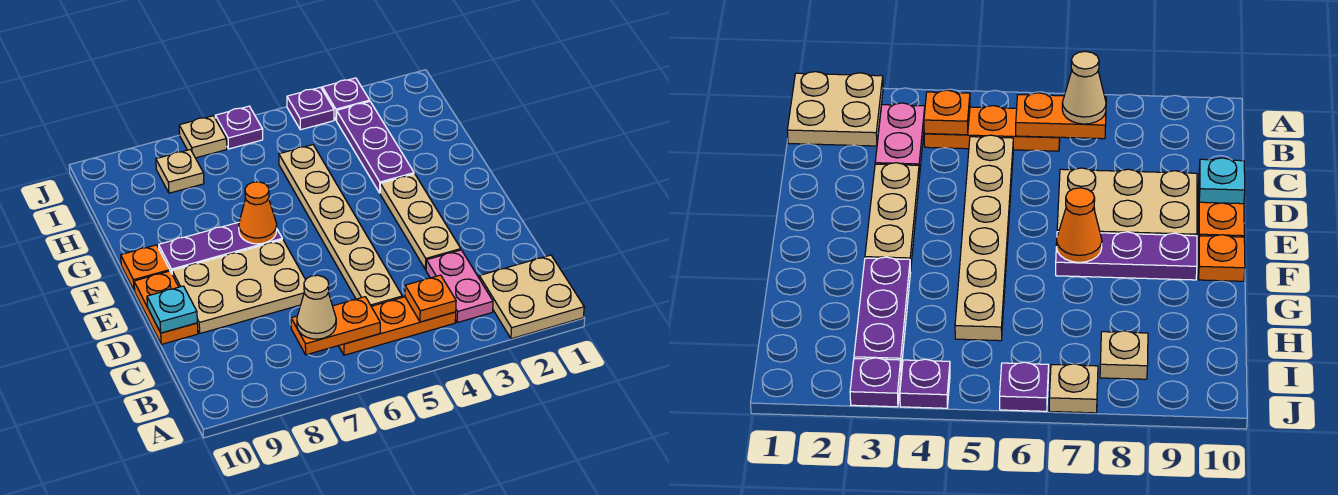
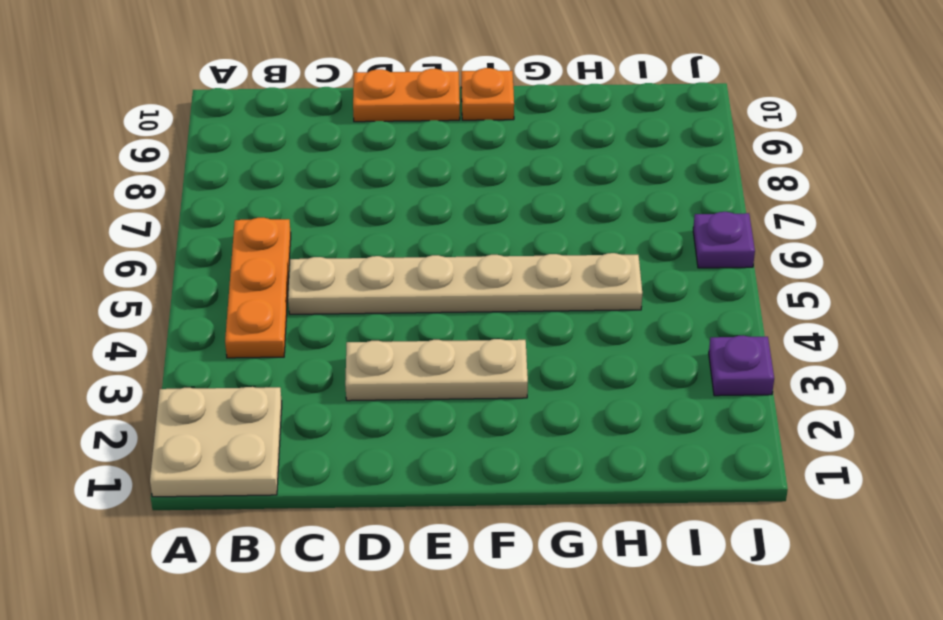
none -> pink plate B3:C3 level 1
none -> tan plate D7:E9 level 1
none -> purple plate F7:F9 level 1

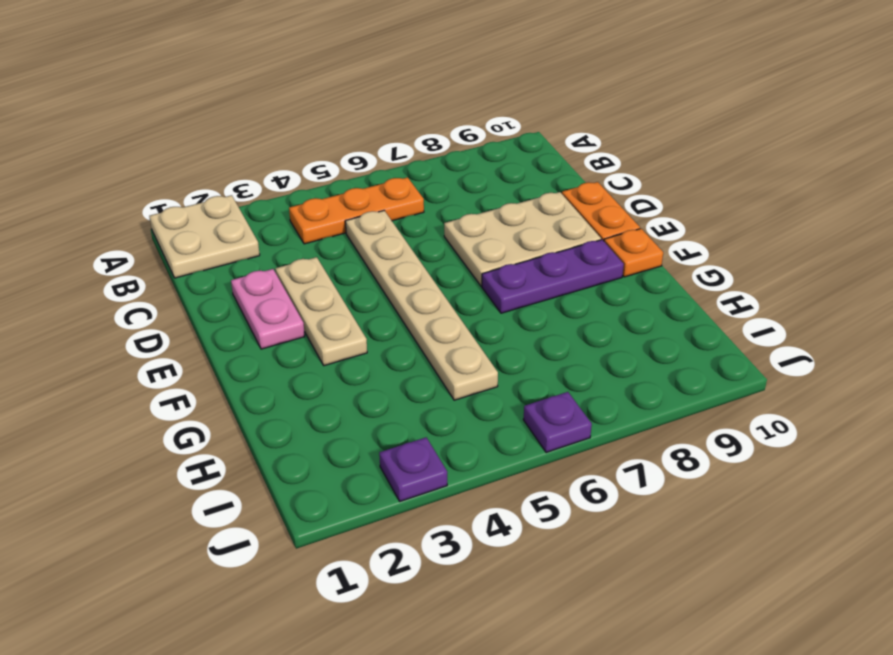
pink plate D2:E2 level 1 -> pink plate B3:C3 level 1
none -> purple plate G3:I3 level 1
none -> tan plate I8 level 1
none -> purple plate J4 level 1

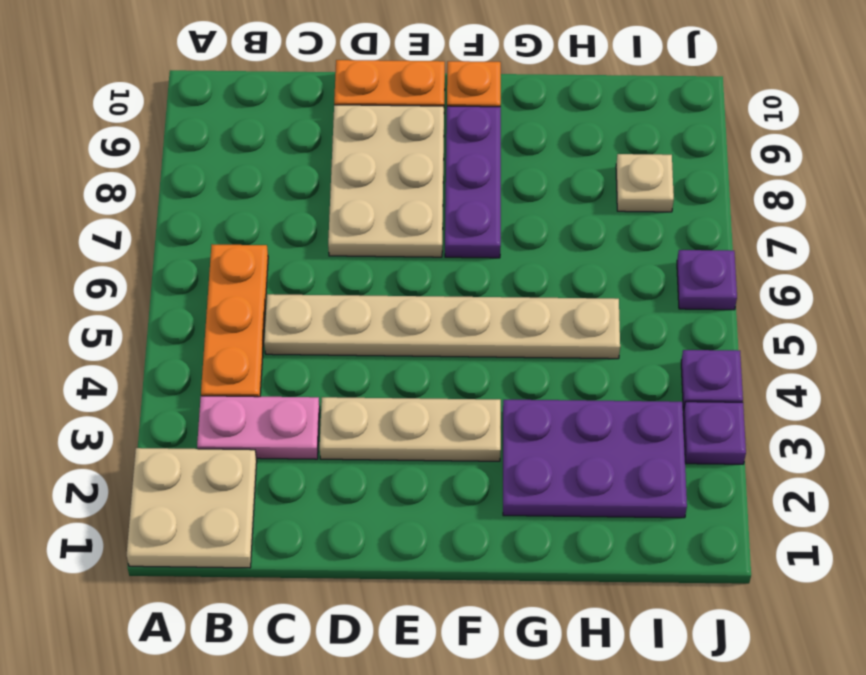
purple plate G2:I3 level 1 -> purple plate G3:I3 level 1
none -> tan plate J7 level 1
none -> orange plate B4 level 2
none -> orange plate B6:B7 level 2

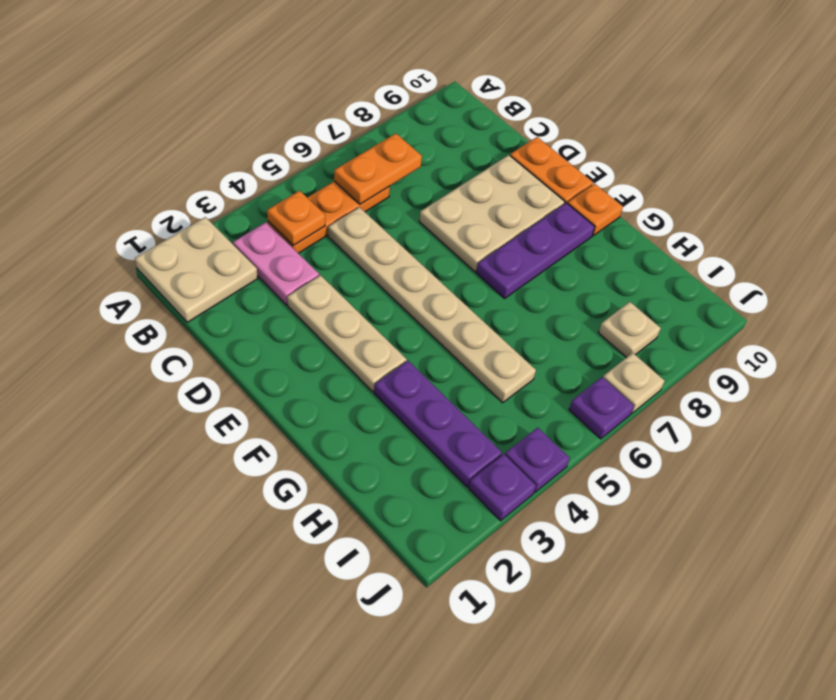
none -> cyan plate D10 level 2
none -> orange cone F7 level 2
none -> tan cone B7 level 3

